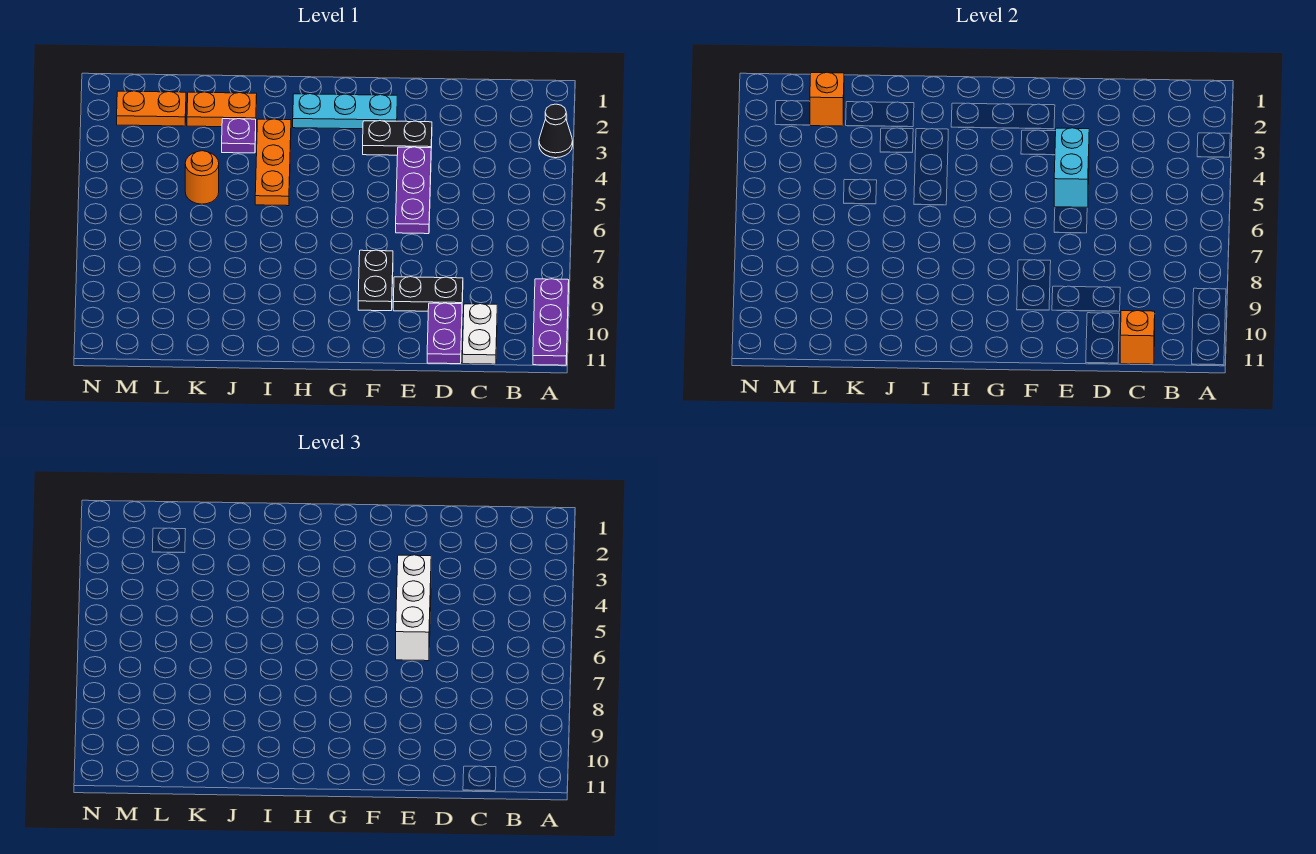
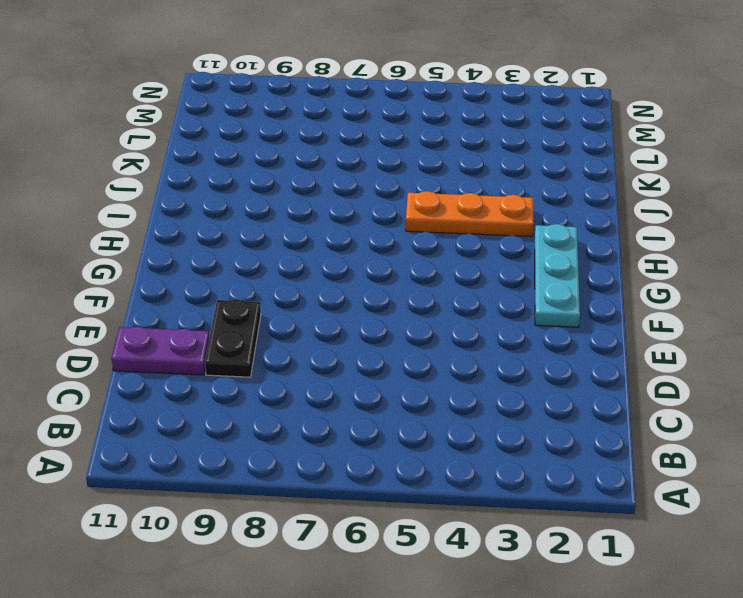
none -> black cone A3 level 1
none -> purple plate A9:A11 level 1
none -> white plate C10:C11 level 1

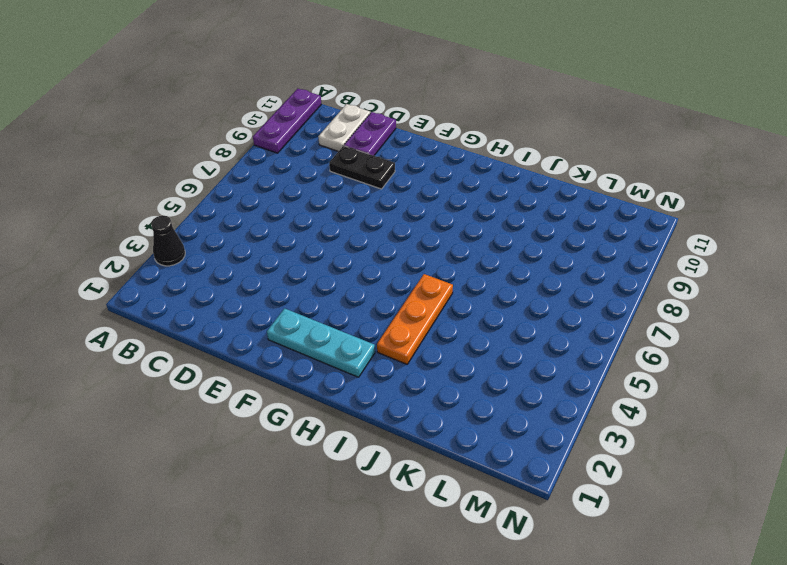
none -> black plate E3:F3 level 1
none -> purple plate E4:E6 level 1
none -> black plate F8:F9 level 1

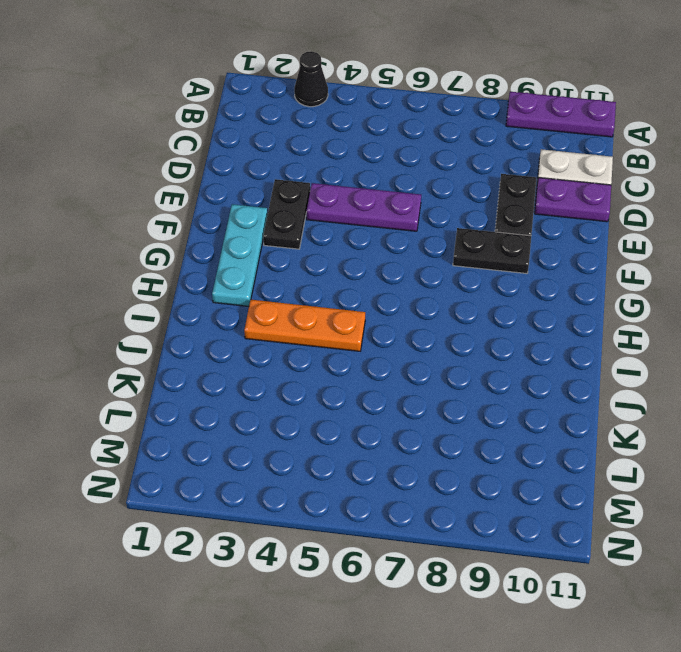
none -> orange plate J2:K2 level 1
none -> purple plate J3 level 1
none -> orange round brick K5 level 1

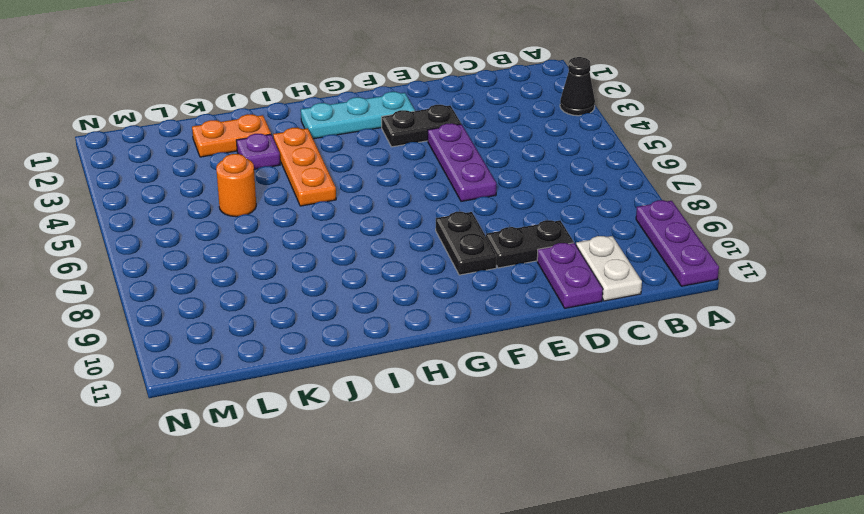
none -> orange plate L2:M2 level 1
none -> orange brick C11 level 2
none -> cyan brick E4:E5 level 2

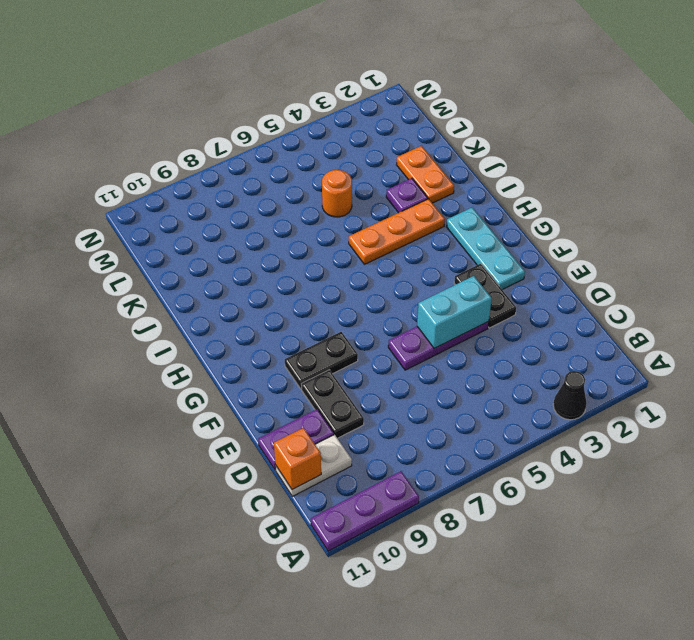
none -> orange plate L2:M2 level 1
none -> orange brick L2 level 2
none -> white brick E4:E6 level 3

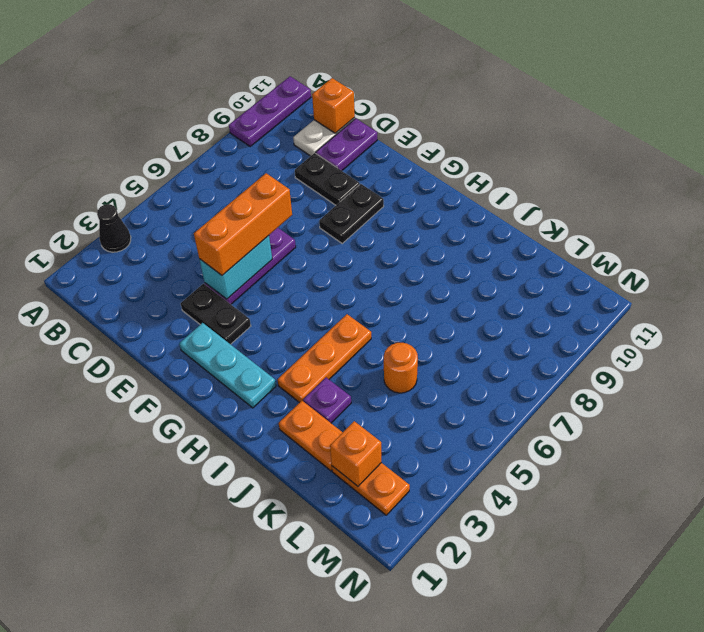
orange brick E4:E6 level 3 -> white brick E4:E6 level 3

